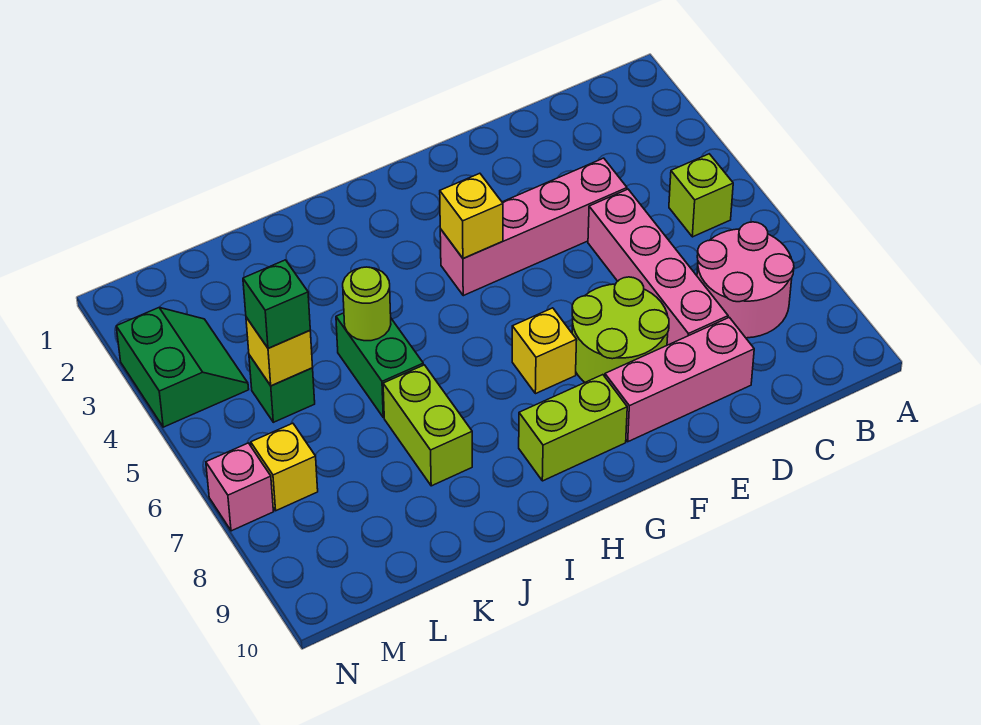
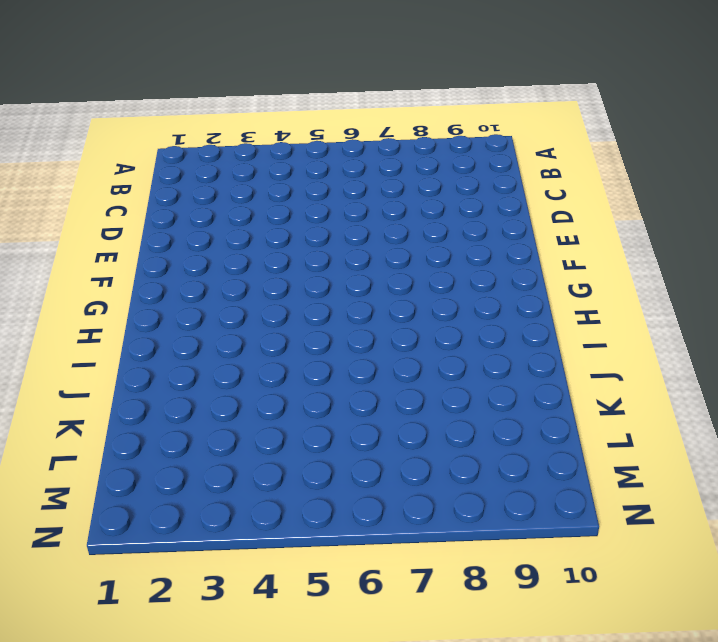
none -> lime brick B5 level 1
none -> pink round brick B7:C8 level 1
none -> pink brick D4:G4 level 1

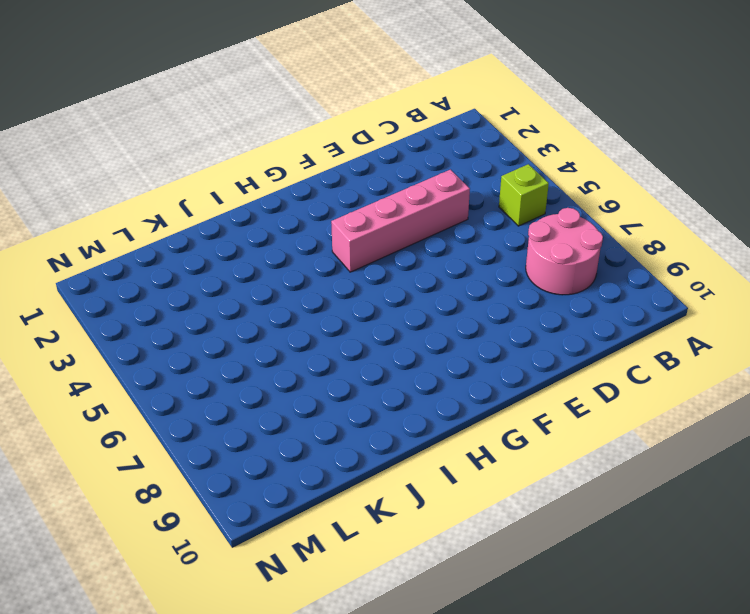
none -> pink brick D5:D8 level 1
none -> pink brick D9:F9 level 1
none -> lime round brick E7:F8 level 1

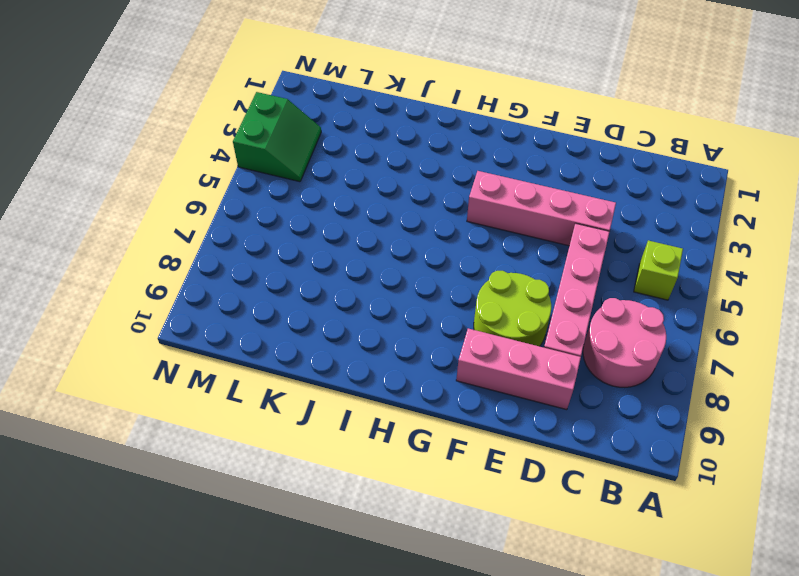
none -> yellow brick G7 level 1
none -> lime brick G9:H9 level 1
none -> green brick J5:J6 level 1

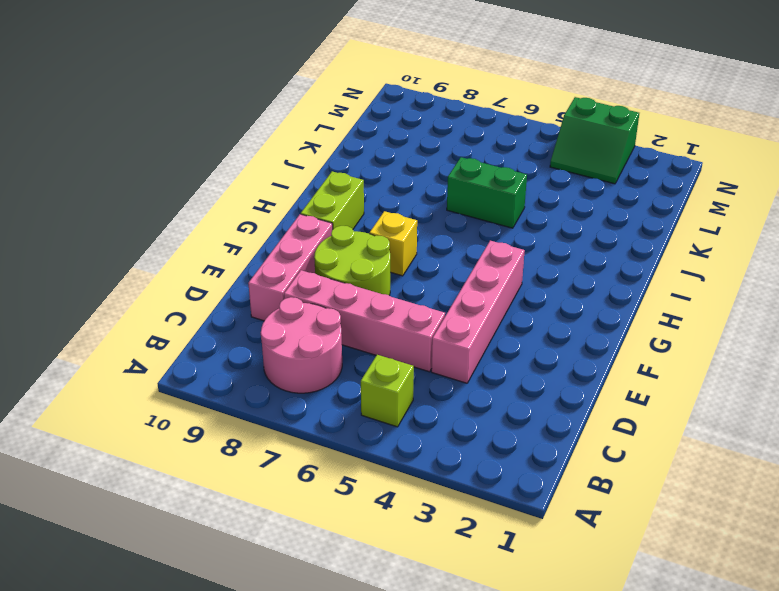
none -> lime brick J7:J8 level 1
none -> green brick L5 level 1
none -> yellow brick M7 level 1

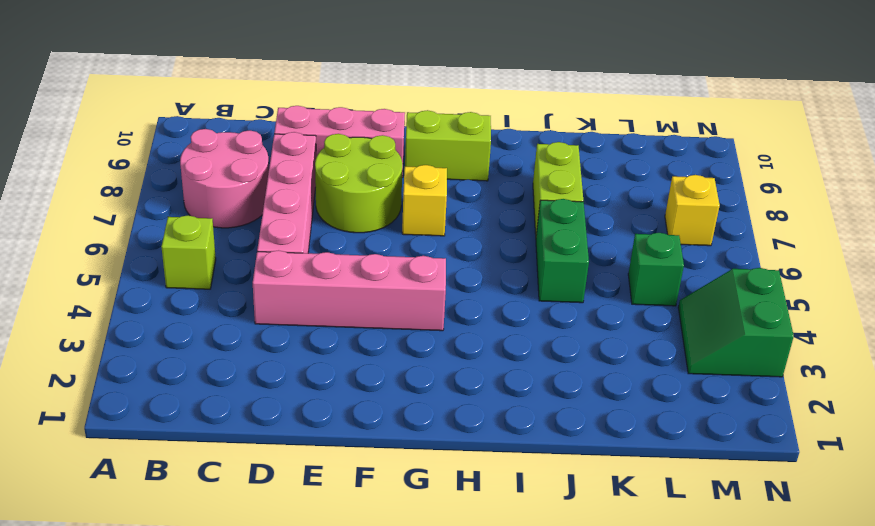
none -> pink brick N7 level 1
none -> yellow brick G4 level 2
none -> lime round brick J5 level 2

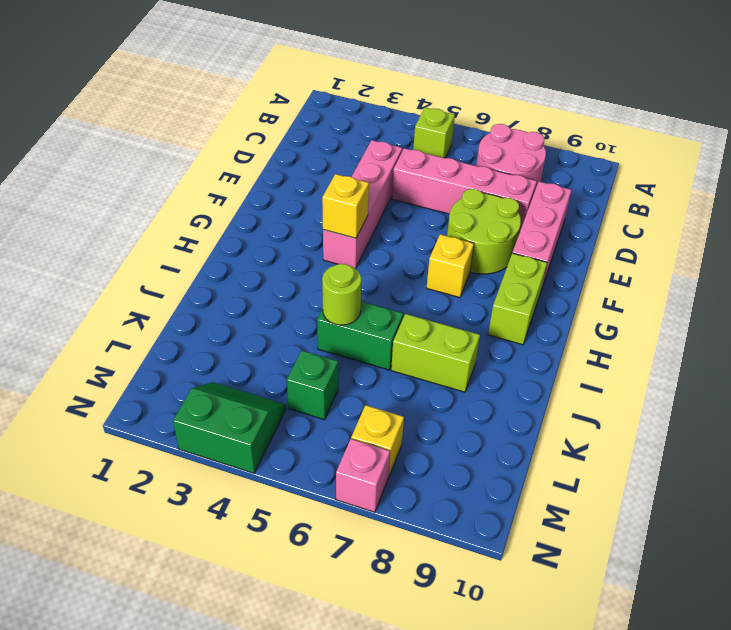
none -> yellow brick L5 level 2
none -> green brick L5 level 3

